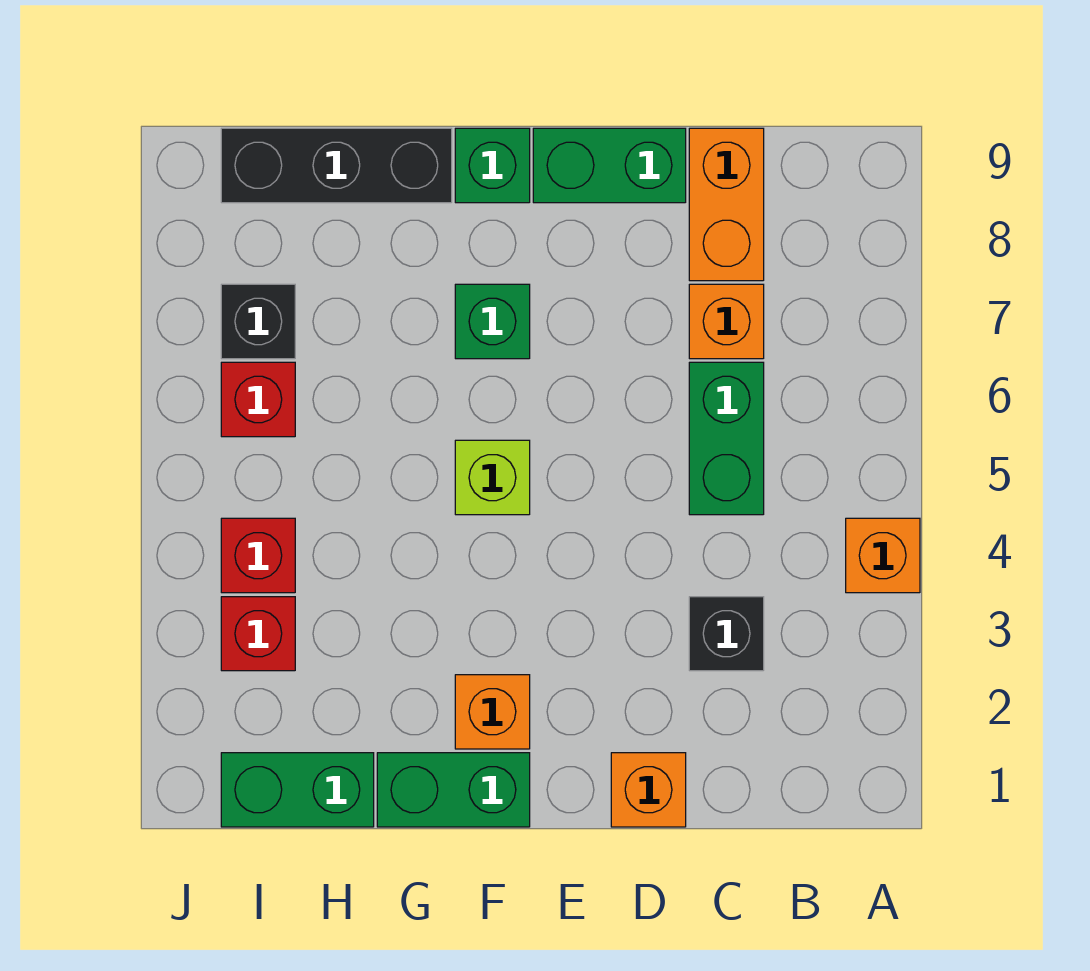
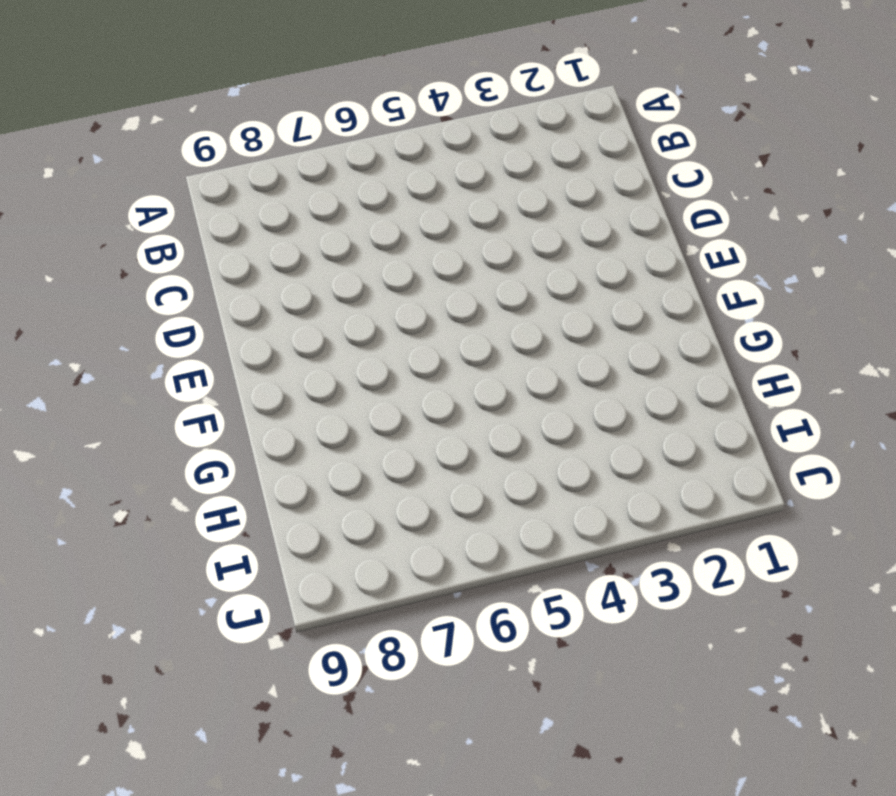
none -> orange brick A4 level 1
none -> black brick C3 level 1
none -> green brick C5:C6 level 1

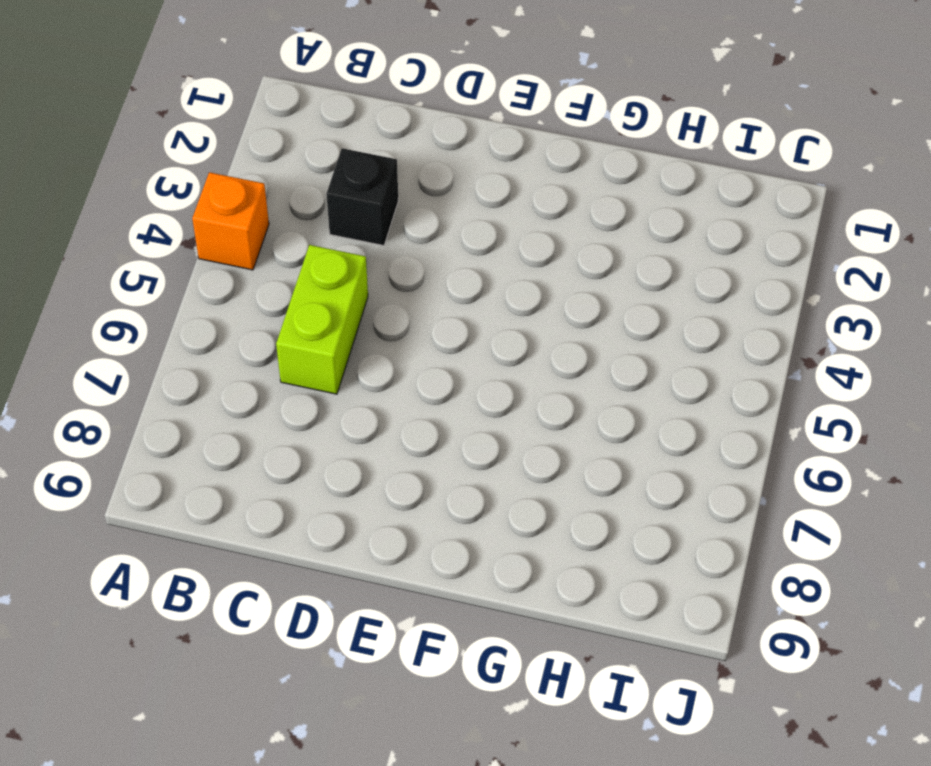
lime brick C5:C6 level 1 -> green brick C5:C6 level 1
none -> orange brick C7 level 1
none -> orange brick C8:C9 level 1
none -> orange brick D1 level 1

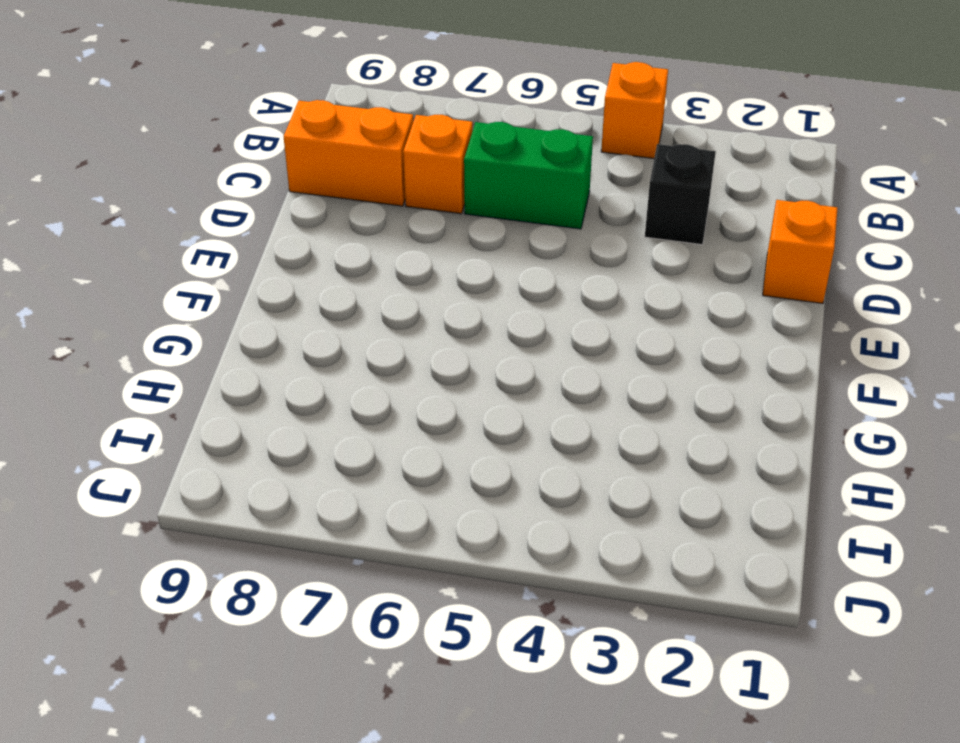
none -> green brick D9:E9 level 1
none -> green brick F1:G1 level 1
none -> orange brick F2 level 1

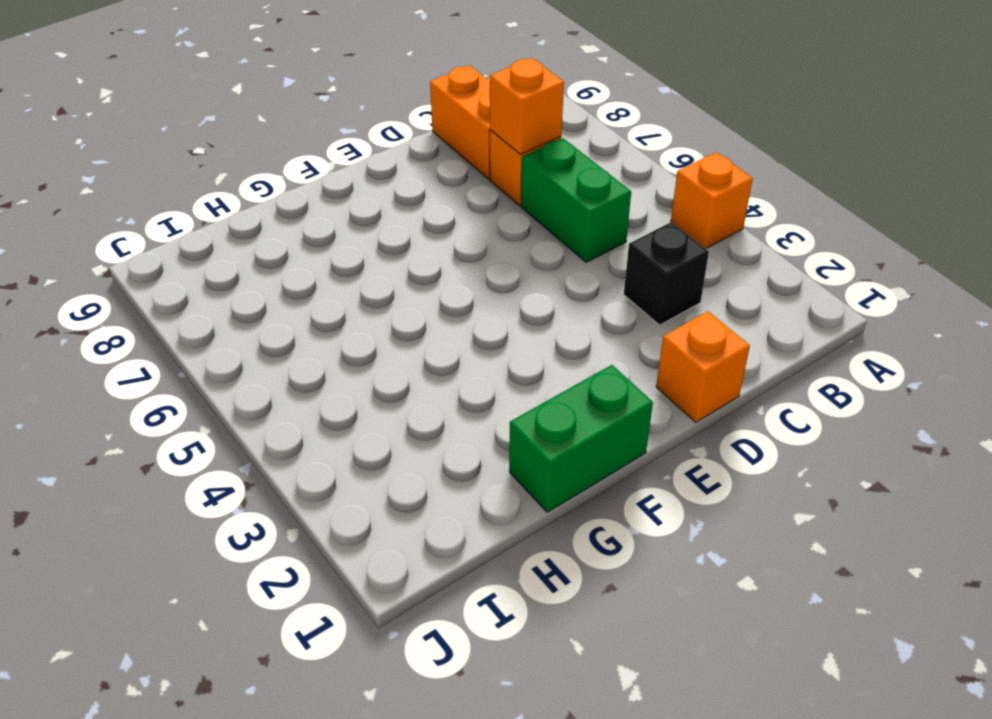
orange brick C7 level 2 -> orange brick F2 level 1
none -> green brick D9:E9 level 1
none -> lime brick F5 level 1
none -> green brick F7 level 1

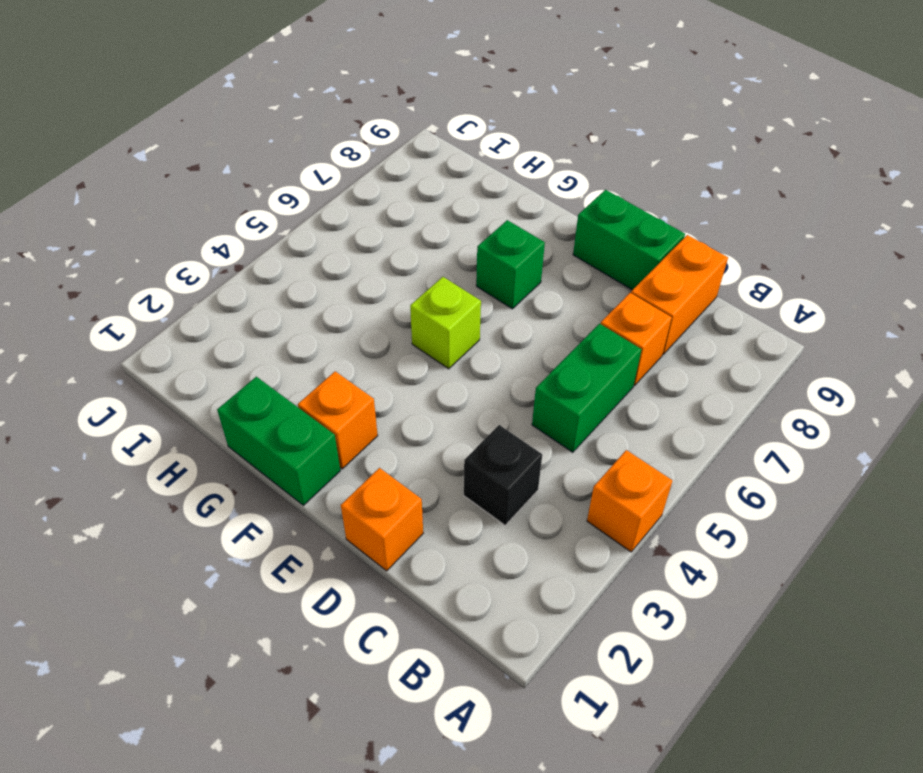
none -> green brick F9 level 1
none -> black brick G9:I9 level 1
none -> green brick H1:I1 level 1

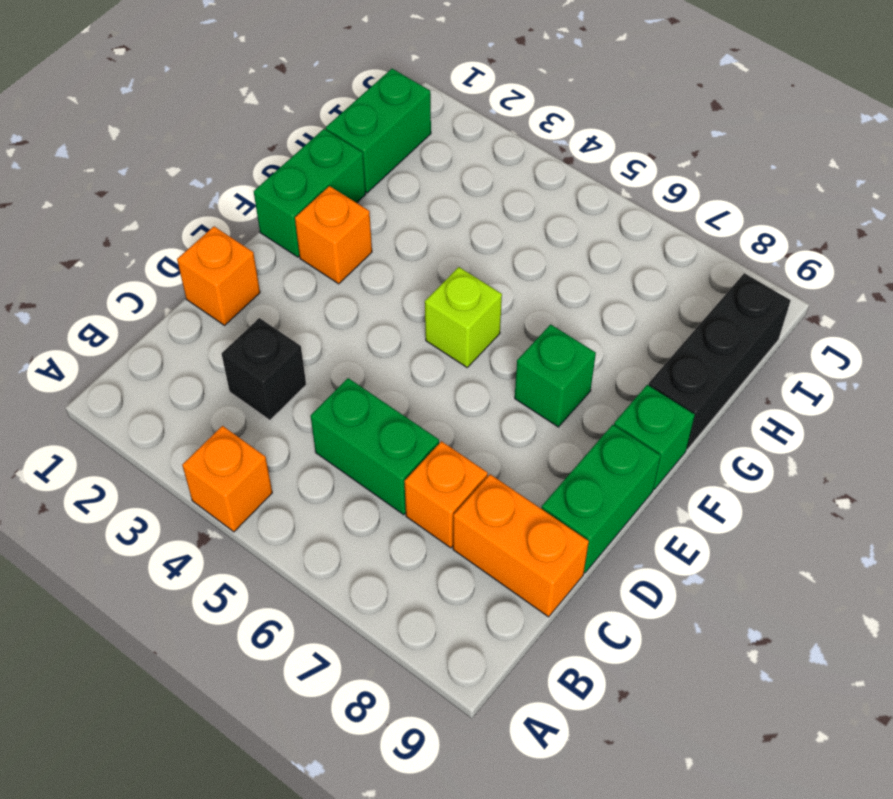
none -> red brick I3 level 1
none -> red brick I4 level 1
none -> red brick I6 level 1

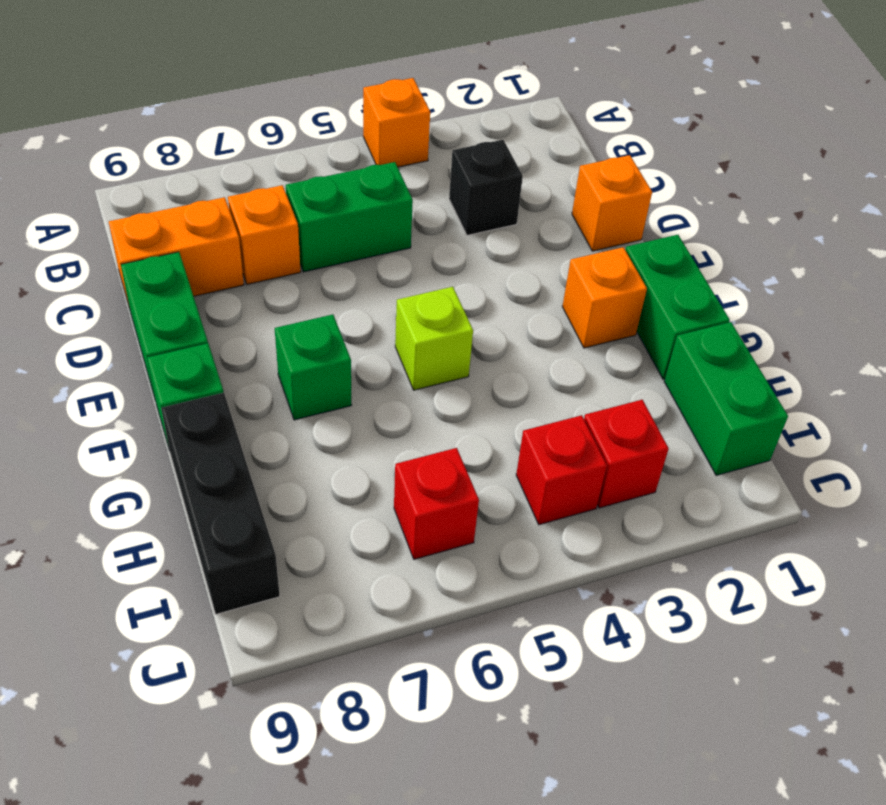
none -> black brick I7 level 1

